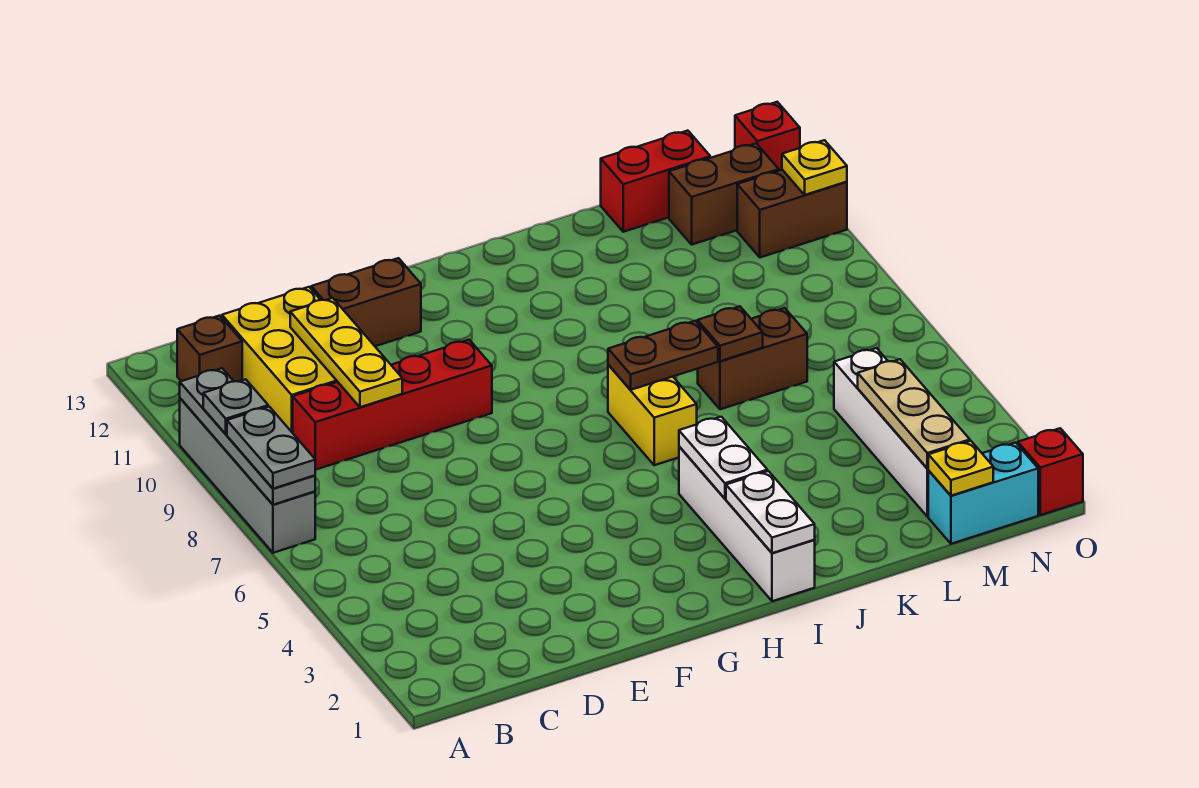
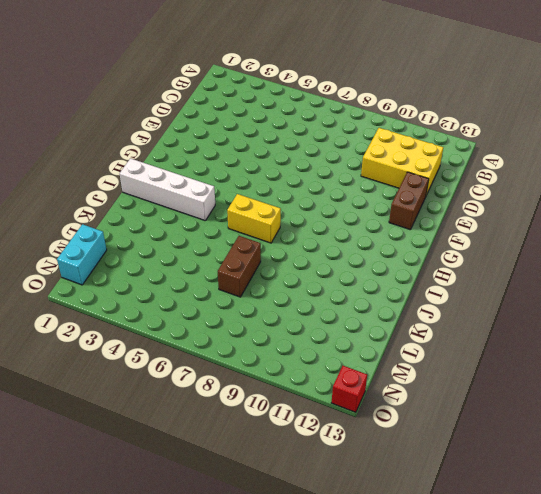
none -> grey brick A7:A10 level 1
none -> brown brick B12 level 1
none -> red brick C9:F9 level 1

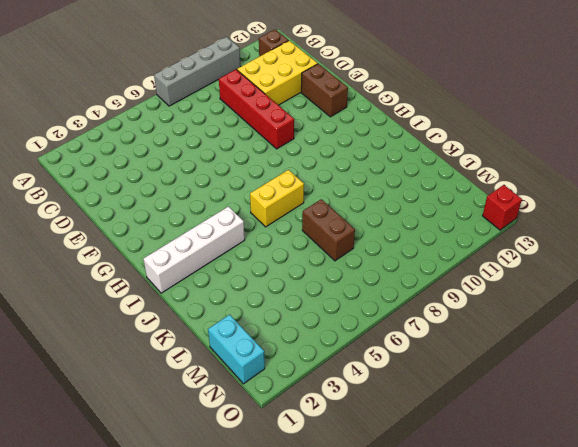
none -> red brick L13:M13 level 1
none -> white brick M2:M5 level 1
none -> brown brick M12:N12 level 1

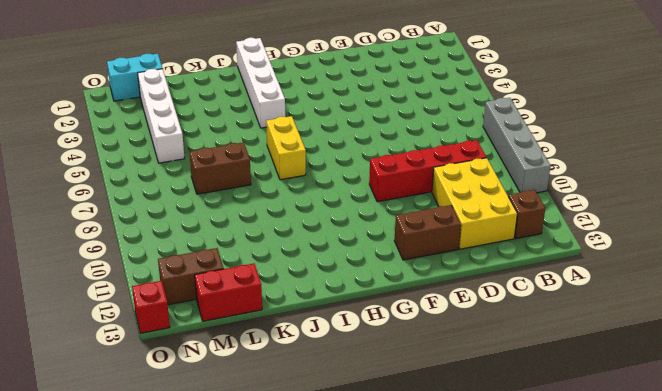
none -> brown brick N11:O11 level 1
none -> red brick O1 level 1
none -> grey plate A7:A10 level 2

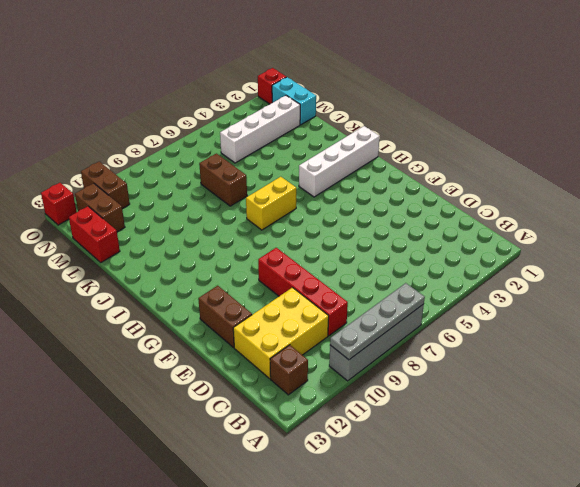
none -> yellow plate D9:D11 level 2
none -> white plate I1:I2 level 2
none -> white plate I3:I4 level 2

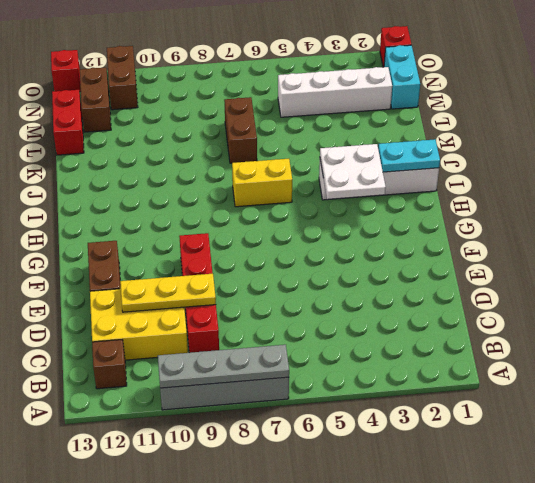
white plate H3:I4 level 2 -> white plate I3:I4 level 2
cyan plate I1:I2 level 2 -> white plate I1:I2 level 2
none -> brown plate I7:J7 level 2
none -> brown plate K7 level 2
none -> yellow plate M1 level 2

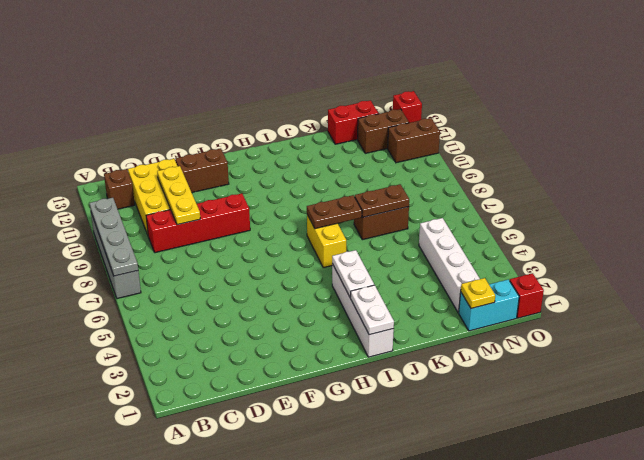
brown plate K7:L7 level 2 -> brown plate K7 level 2
none -> tan plate M2:M4 level 2
none -> yellow plate O11 level 2
none -> grey plate A7:A8 level 3

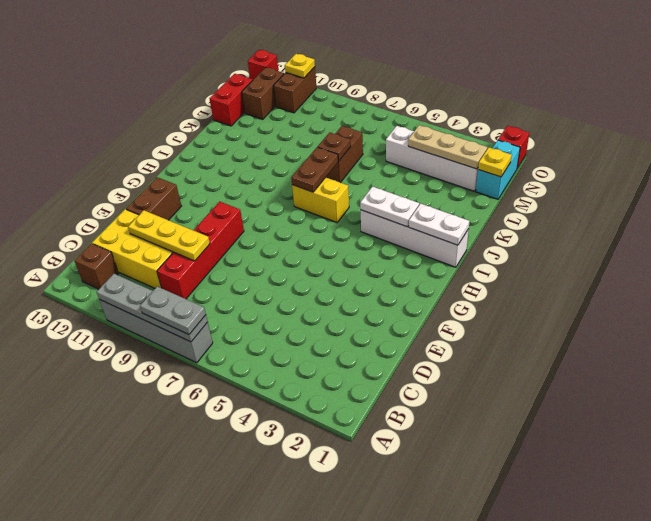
none -> grey plate A9 level 3

